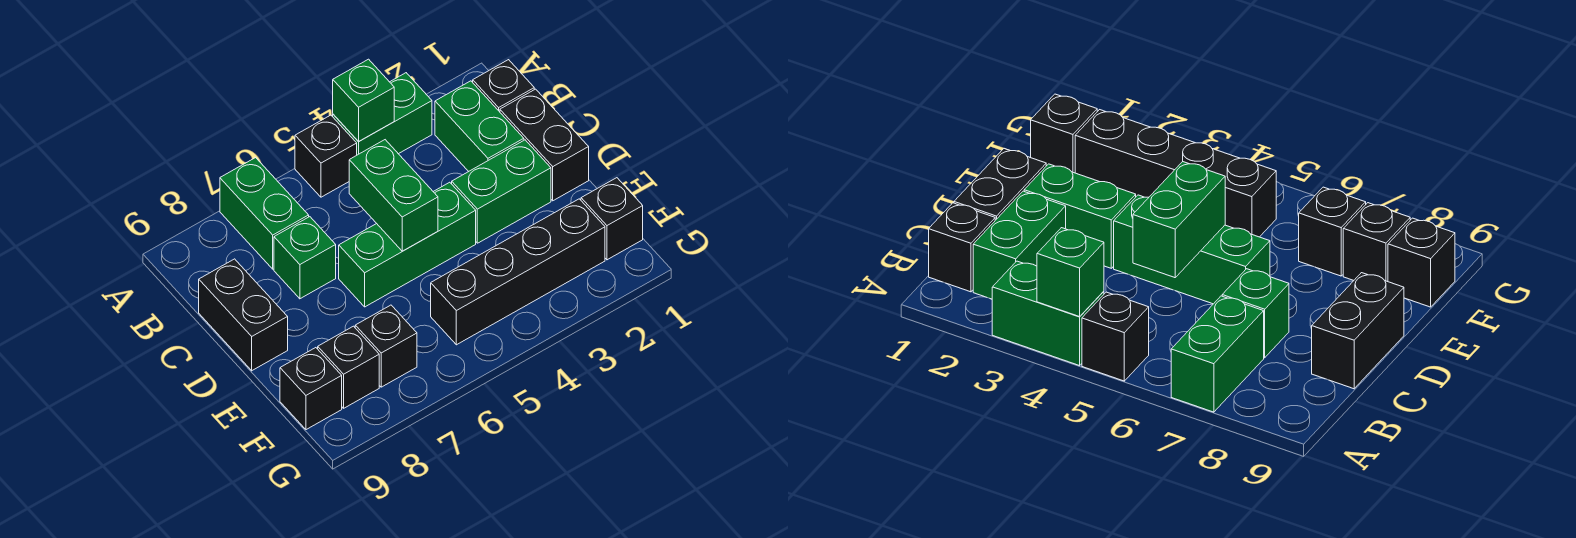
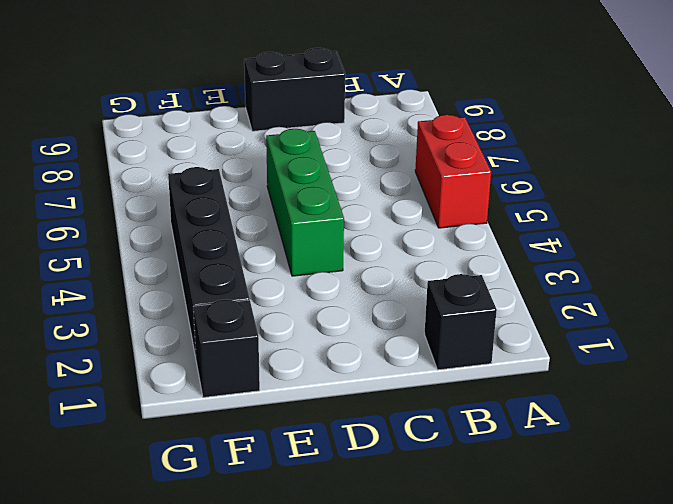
red brick A5:A6 level 1 -> black brick A5 level 1
none -> green brick A3:A4 level 1
none -> green brick A7:B7 level 1
none -> green brick B2:C2 level 1

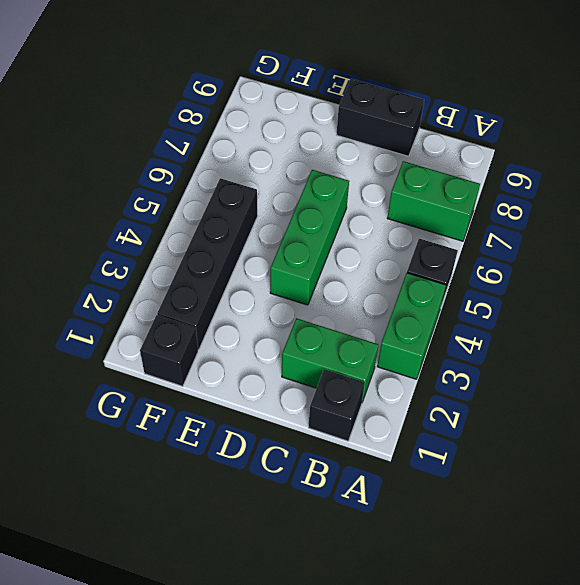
none -> black brick C1:D1 level 1
none -> green brick C7 level 1
none -> green brick D2:D3 level 1

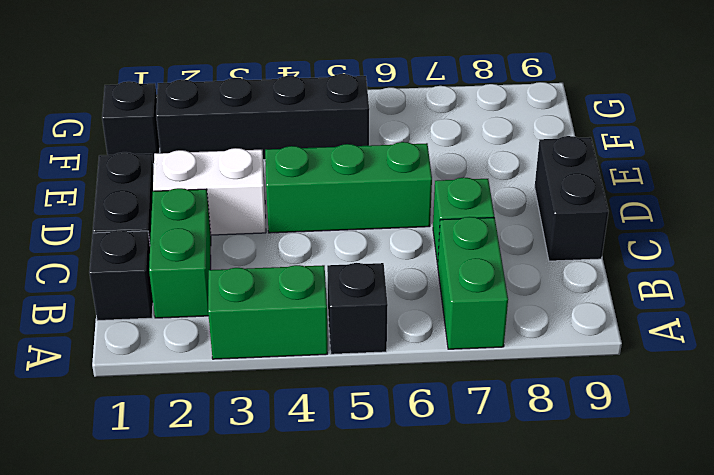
white brick D2:D3 level 1 -> green brick D2:D3 level 1
none -> black brick F7 level 1
none -> black brick F8 level 1
none -> black brick F9 level 1

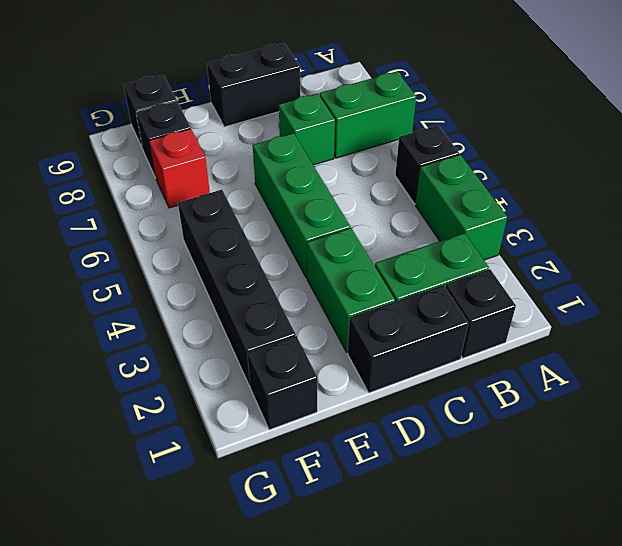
red brick F7 level 1 -> black brick F7 level 1
none -> green brick A4 level 2
none -> green brick C5:D5 level 2

